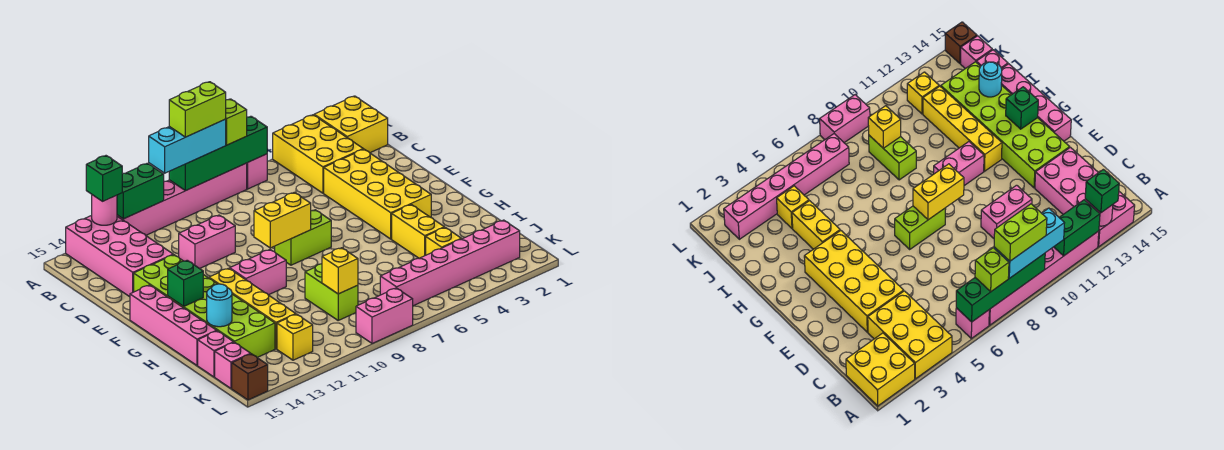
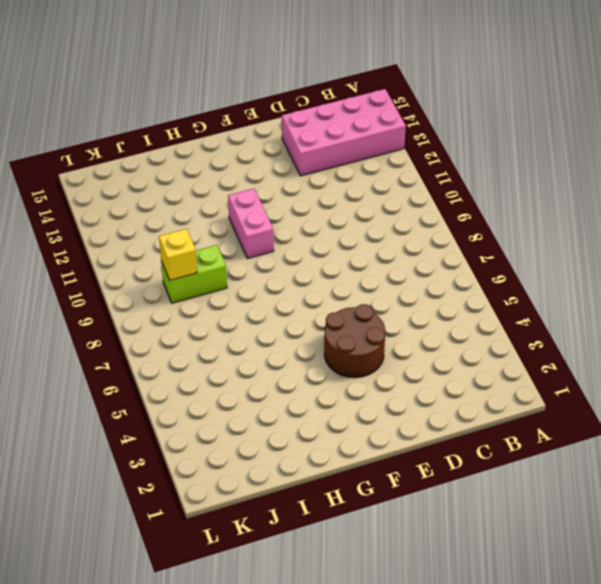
brown round brick E4:F5 level 1 -> yellow brick D3:G4 level 1
none -> yellow brick A1:B2 level 1
none -> yellow brick A3:C4 level 1
none -> pink brick A6 level 1
none -> pink brick A7:A12 level 1

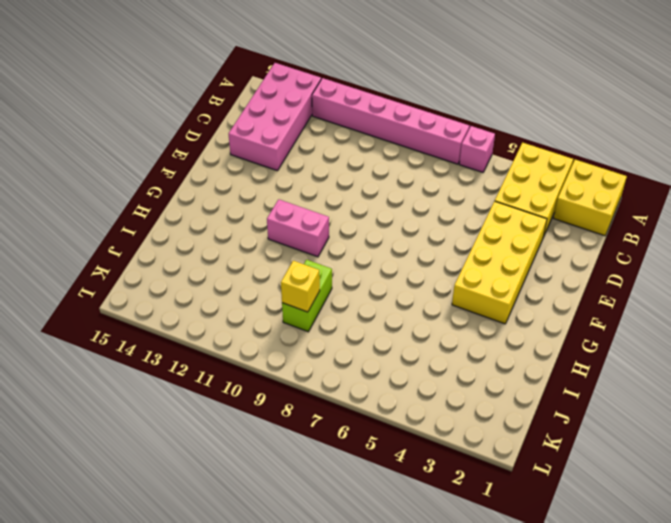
none -> pink brick D10:D11 level 1
none -> lime brick E13:J14 level 1
none -> lime brick F7:F8 level 1
none -> pink brick F15:I15 level 1

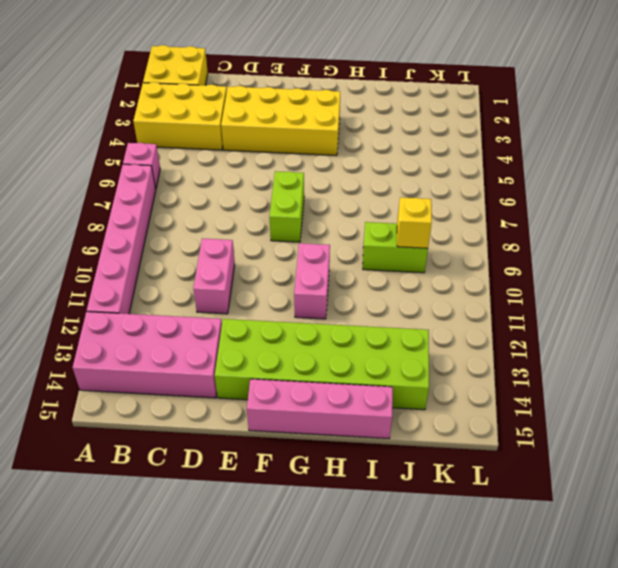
none -> yellow brick G12:J12 level 1
none -> yellow brick H4:I4 level 1
none -> yellow brick J4 level 1
none -> pink brick J15 level 1

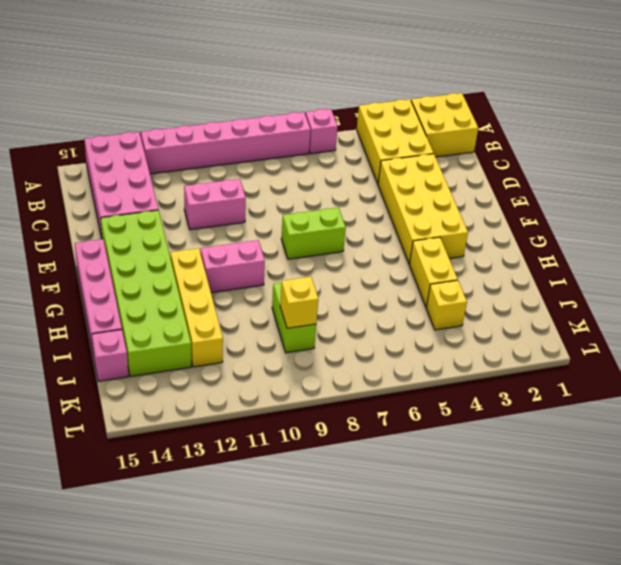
none -> pink brick K2:K7 level 1
none -> yellow brick K12 level 1
none -> pink brick K15 level 1
none -> pink brick L8:L9 level 1

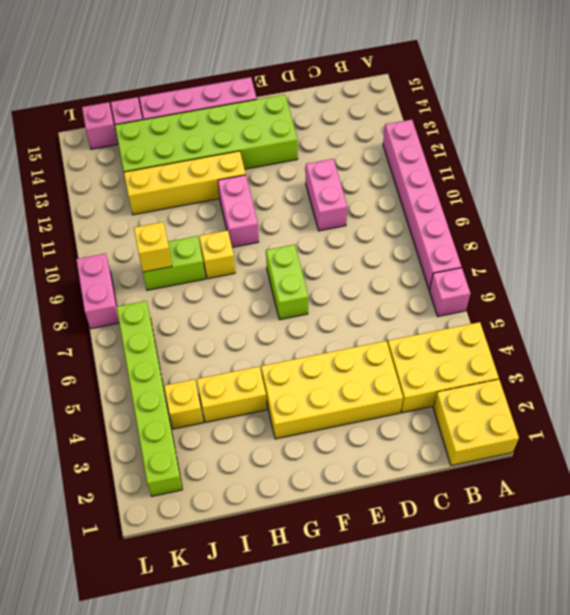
yellow brick H9 level 1 -> yellow brick K12 level 1
lime brick K2:K7 level 1 -> pink brick K2:K7 level 1
none -> pink brick A13:D14 level 1
none -> brown brick L15 level 1
none -> green brick A6:A9 level 2
none -> green brick A11:A12 level 2

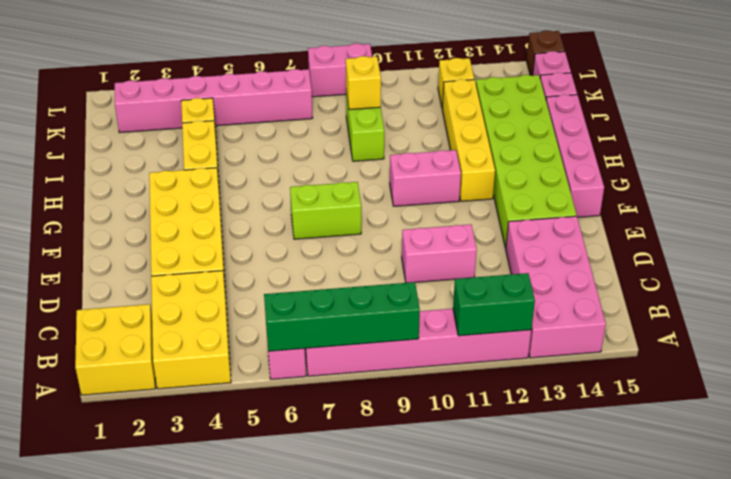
none -> pink round brick A13 level 2
none -> yellow brick F8:F9 level 2
none -> green brick G14 level 2
none -> cyan round brick I14 level 2

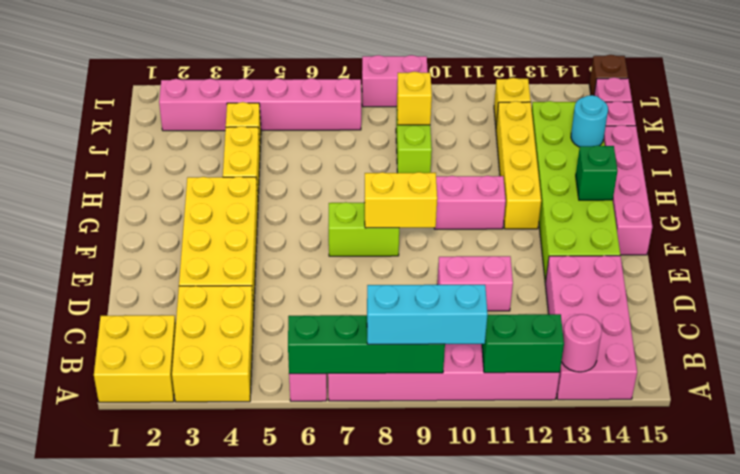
none -> lime brick A7 level 3
none -> green brick A13 level 3
none -> lime brick A8:A9 level 4

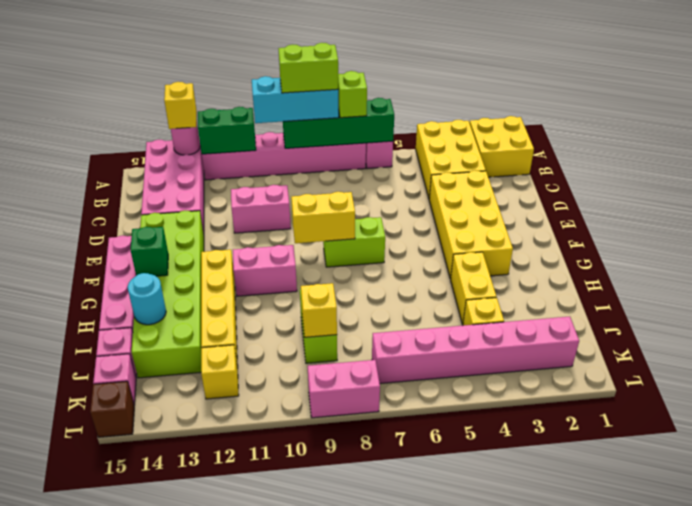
yellow brick A13 level 3 -> green brick A13 level 3

